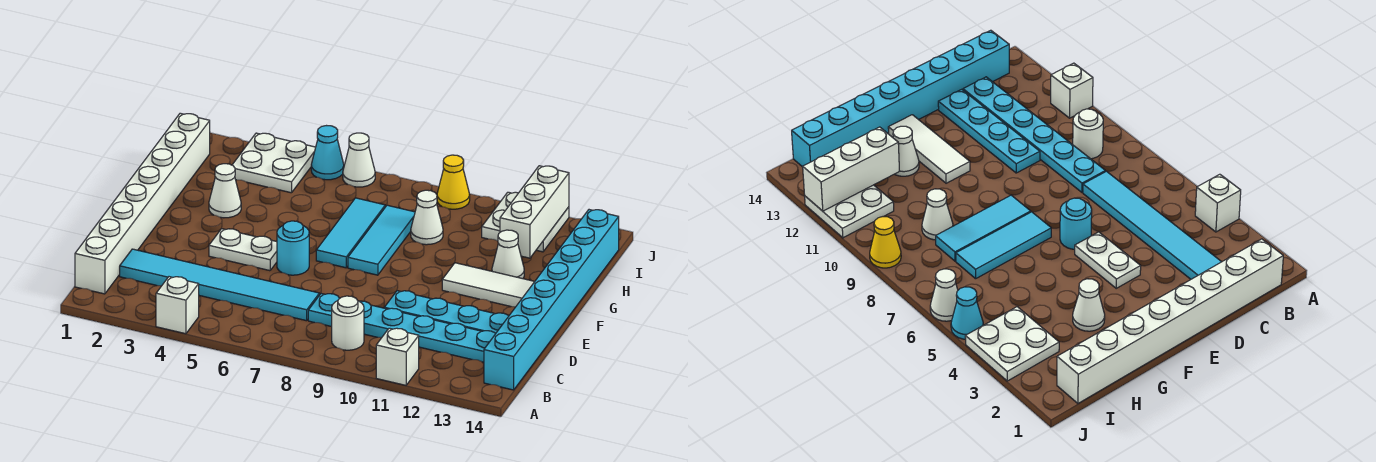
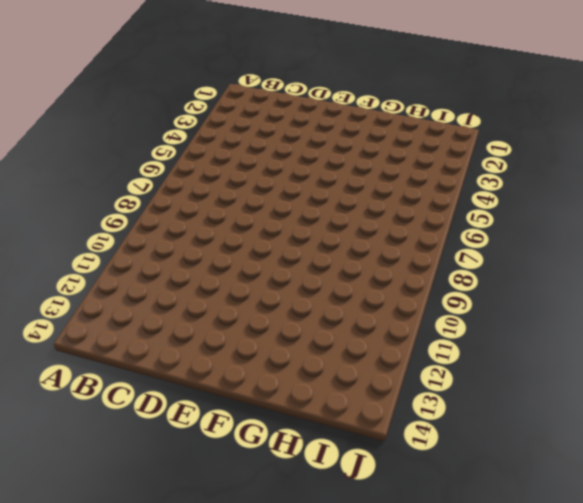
none -> white brick A4 level 1
none -> white brick A11 level 1
none -> white brick B1:I1 level 1

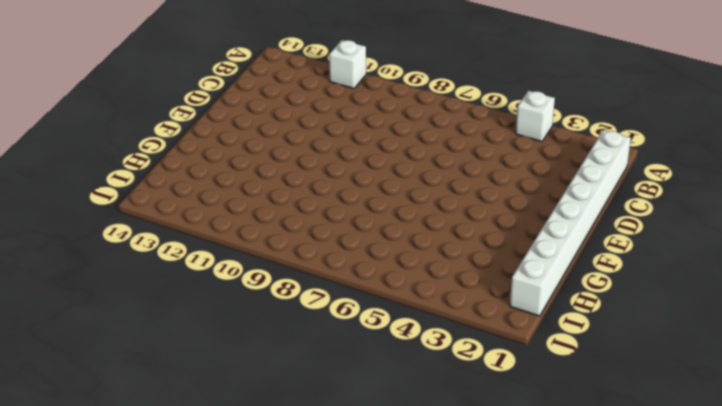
none -> white round brick B9 level 1
none -> cyan brick B14:I14 level 1
none -> cyan tile C2:C7 level 1

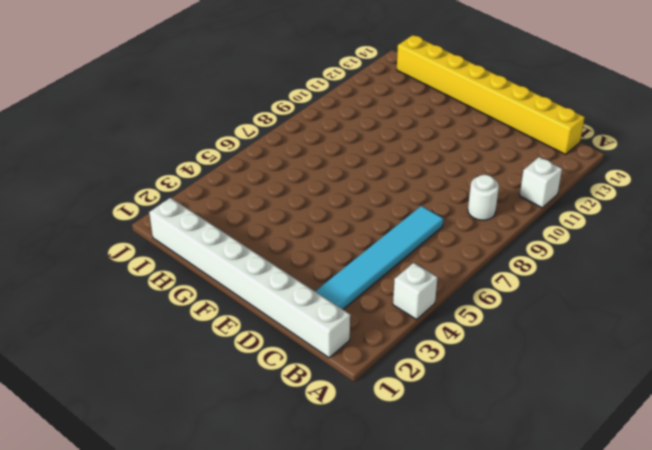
yellow brick B14:I14 level 1 -> cyan brick B14:I14 level 1
none -> cyan plate C8:C13 level 1
none -> cyan plate D10:D13 level 1
none -> white plate E4:E5 level 1

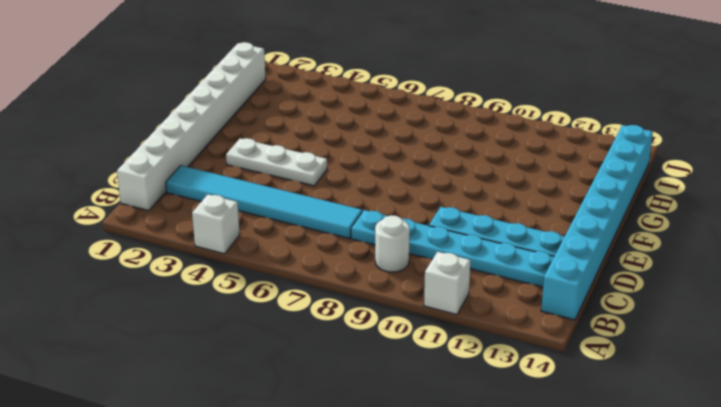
white plate E3:E5 level 1 -> white plate E4:E5 level 1
none -> cyan round brick E6 level 1
none -> cyan tile F7:H7 level 1
none -> cyan tile F8:H8 level 1

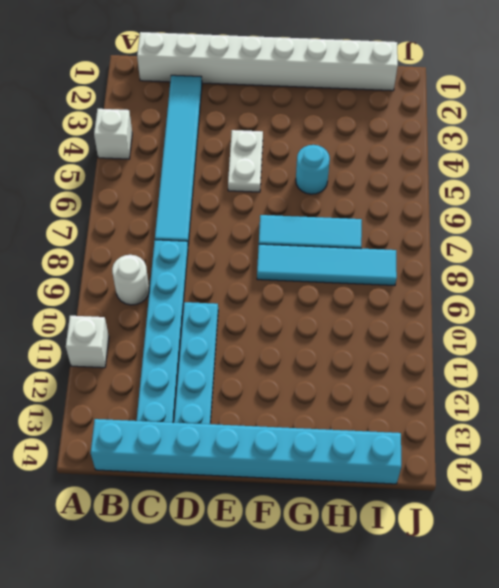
cyan tile F8:I8 level 1 -> cyan tile F8:H8 level 1
cyan round brick G5 level 1 -> cyan round brick E6 level 1
none -> white tile F11:F13 level 1
none -> white cone G3 level 1
none -> white cone G12 level 1

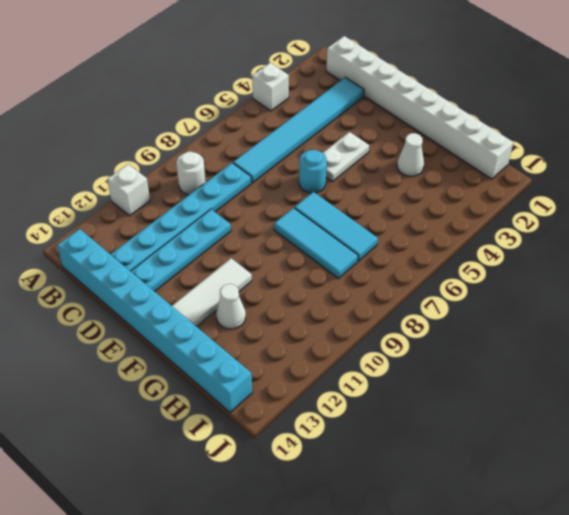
none -> white cone H9 level 1
none -> white plate I3:J4 level 1
none -> white plate I11:J12 level 1

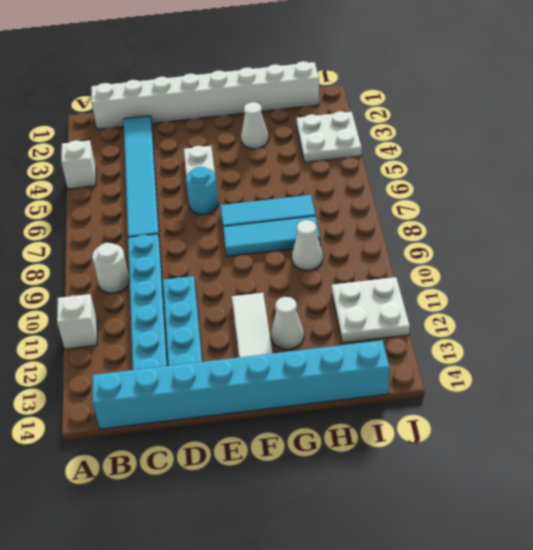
none -> cyan cone J5 level 1
none -> white cone J6 level 1
none -> yellow cone J9 level 1

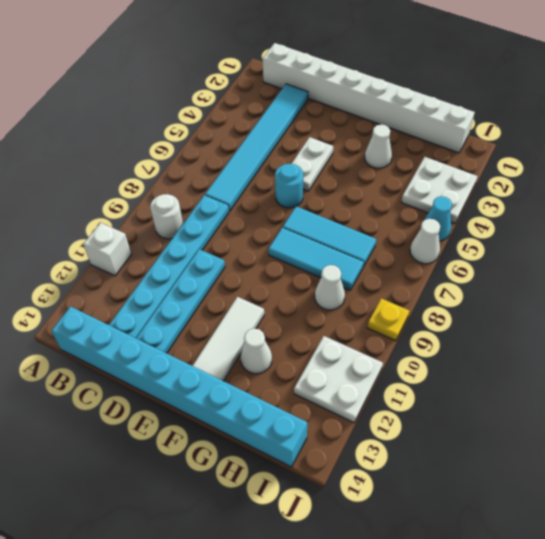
yellow plate J9 level 1 -> yellow cone J9 level 1
none -> white brick A4 level 1
none -> white brick H12:J12 level 2

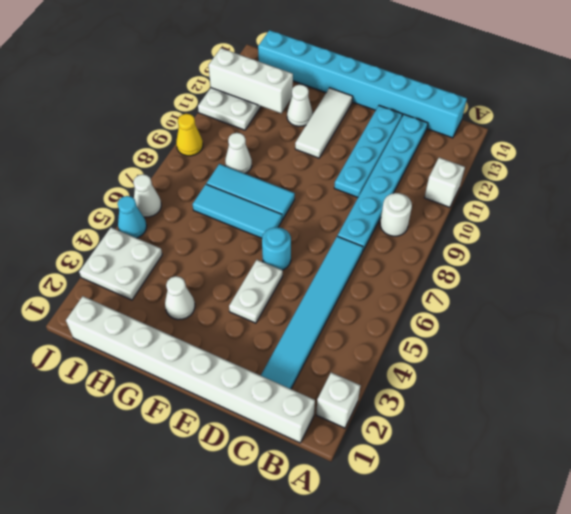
white brick A2 level 1 -> white brick A4 level 1

